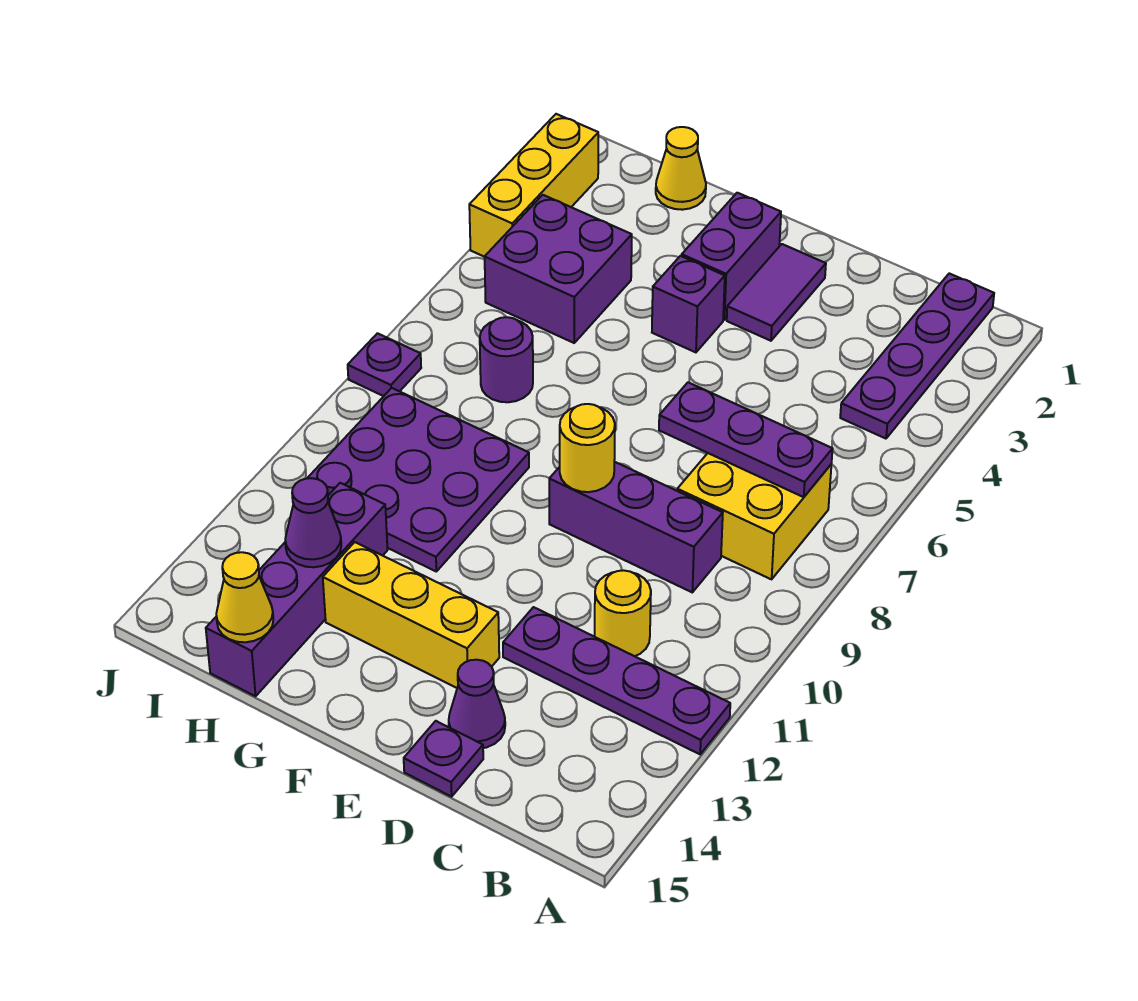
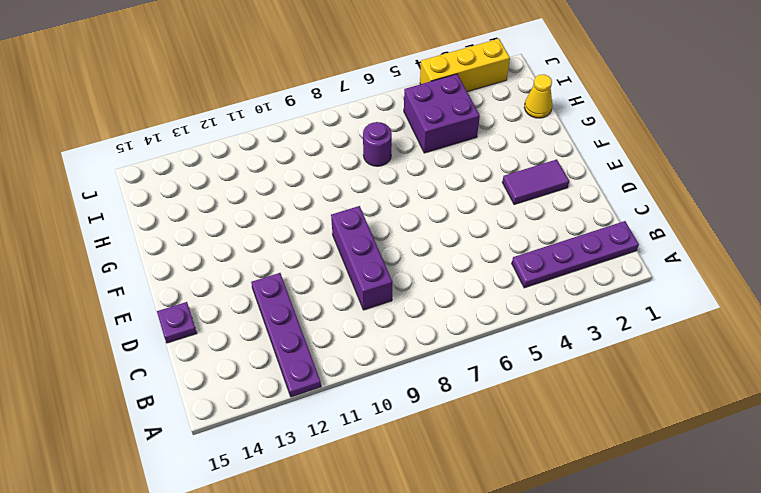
none -> yellow brick B7:C8 level 1
none -> yellow round brick C11 level 1
none -> purple cone D14 level 1

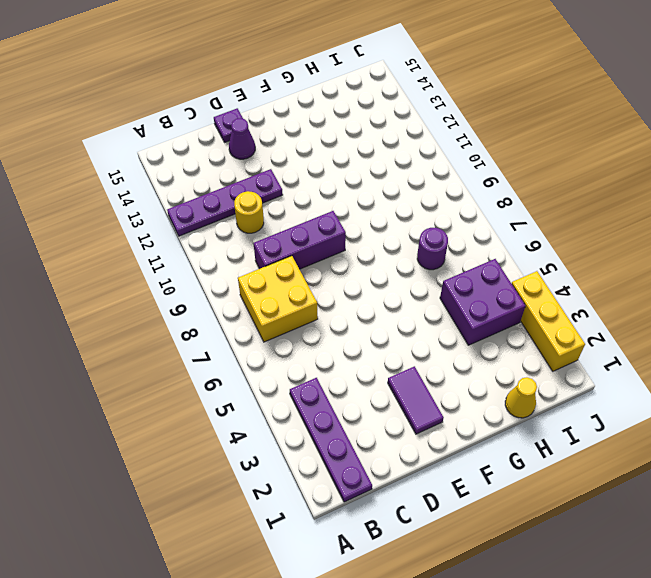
none -> yellow brick E13:G13 level 1
none -> purple brick F2:F3 level 1
none -> purple brick F4 level 1

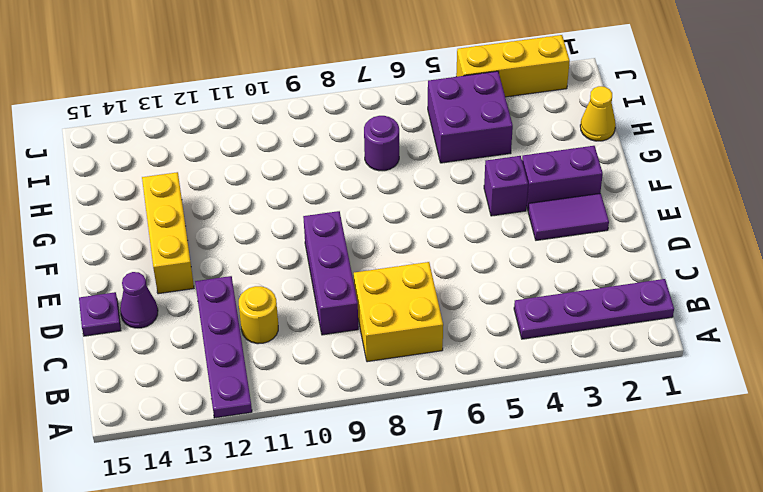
none -> purple plate G9:I11 level 1
none -> purple brick H12:H15 level 1
none -> purple plate J8 level 1

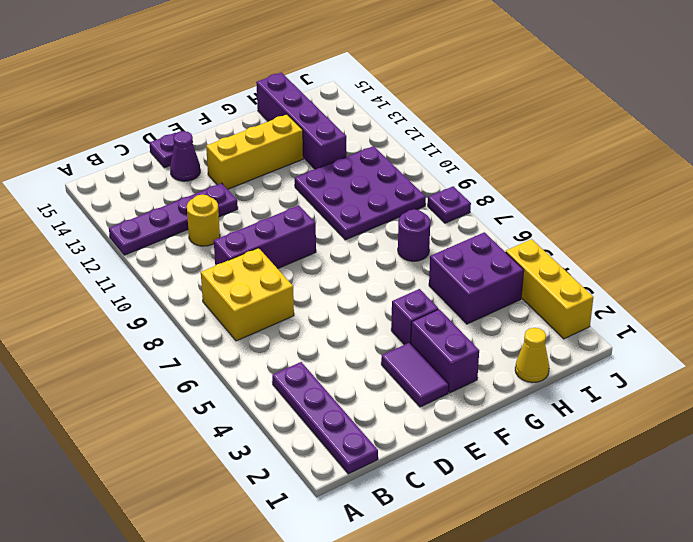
none -> purple plate B7:D7 level 2
none -> yellow round brick E9 level 2
none -> purple cone H13 level 2

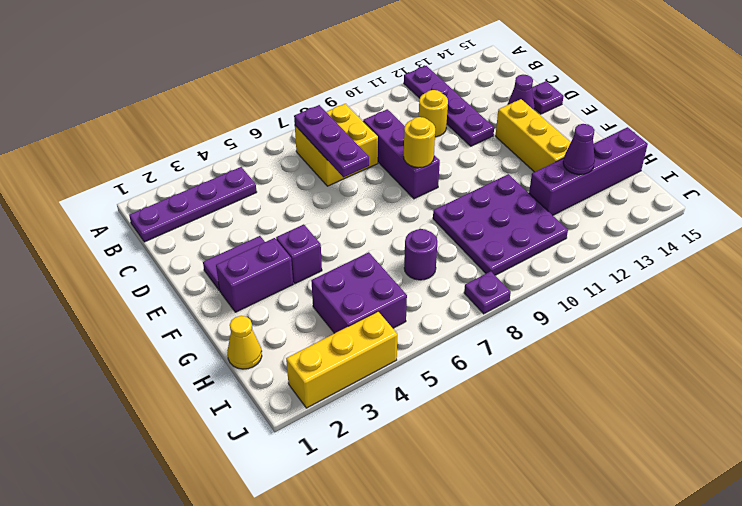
none -> yellow cone H15 level 2

